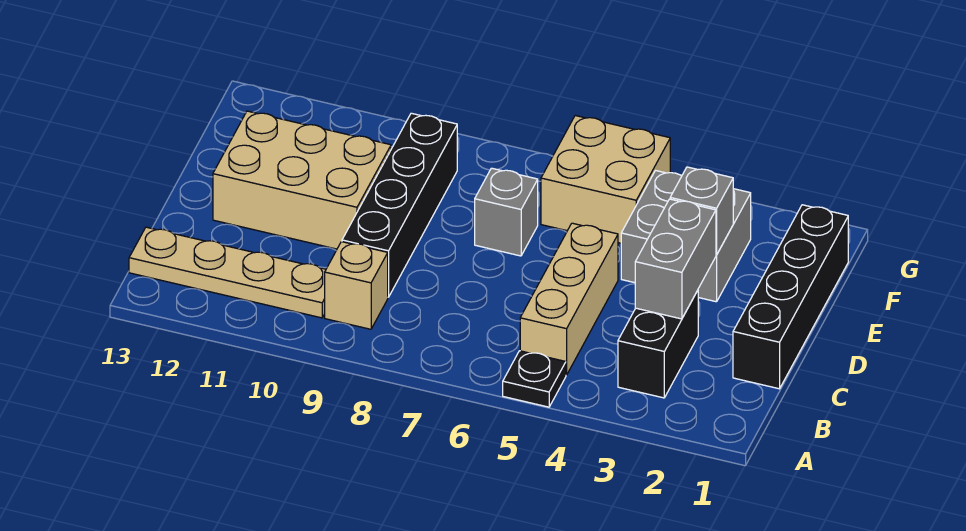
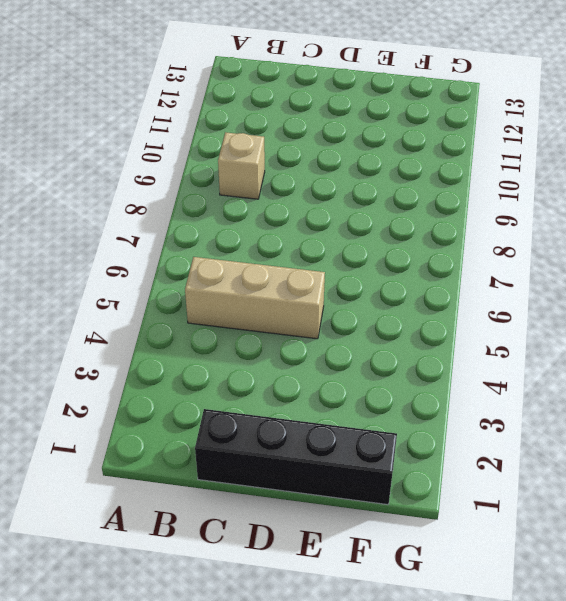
none -> black plate A5 level 1
none -> black brick B3:C3 level 1
none -> tan plate B10:B13 level 1

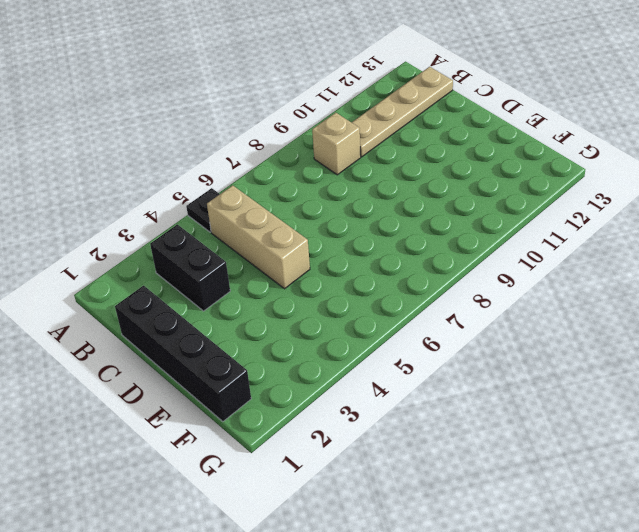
none -> black brick C9:F9 level 1
none -> tan brick D10:E12 level 1
none -> grey brick E3:F4 level 1

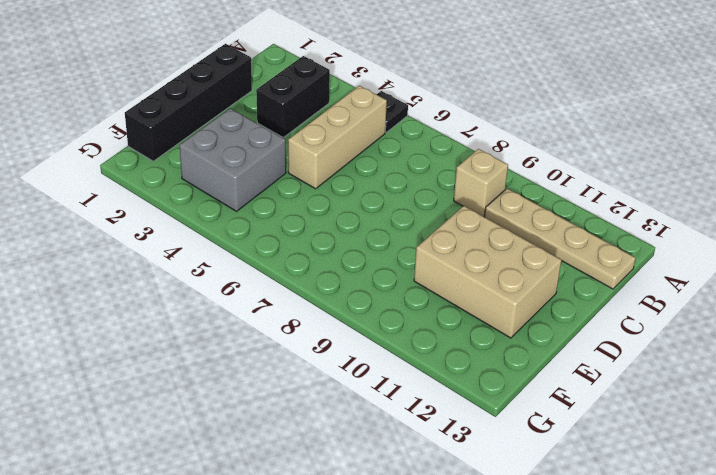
none -> black brick C9:F9 level 1
none -> grey brick E7 level 1
none -> tan brick F5:G6 level 1

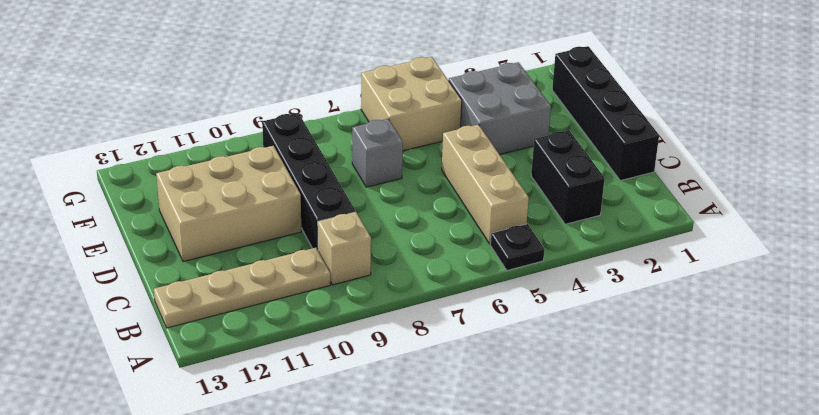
none -> grey brick C3:D3 level 2
none -> grey brick E3 level 2

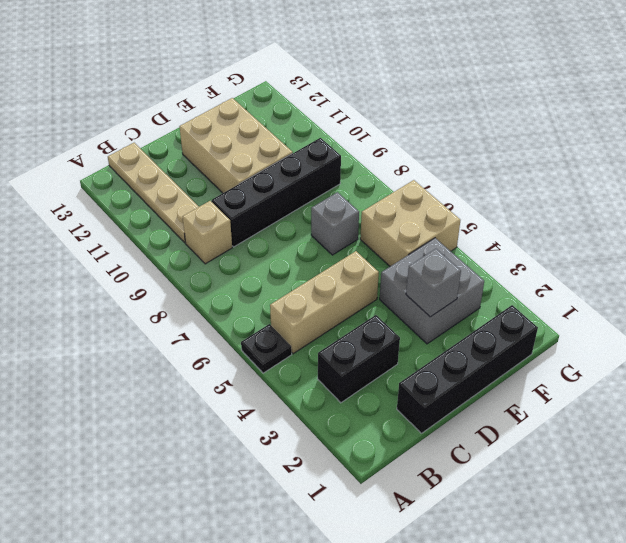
none -> grey brick C3:D3 level 2

